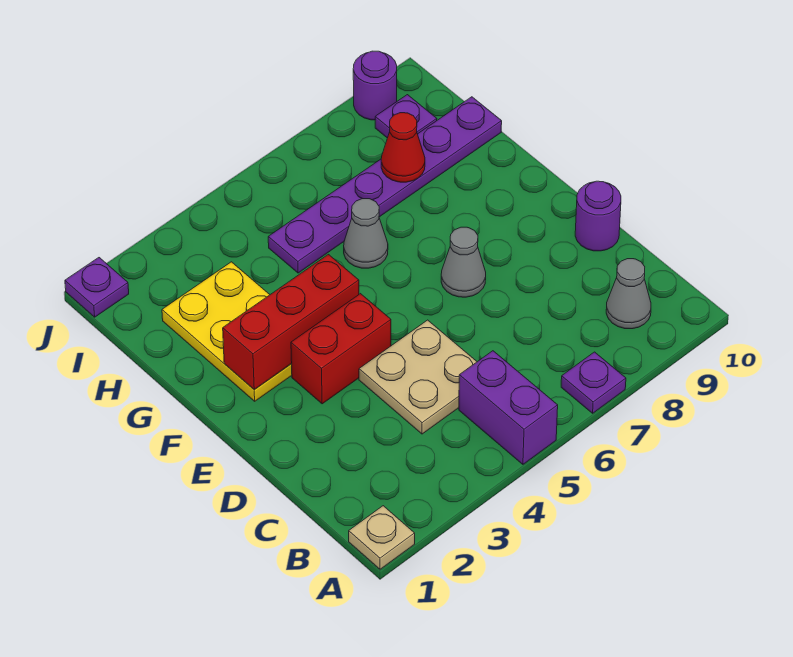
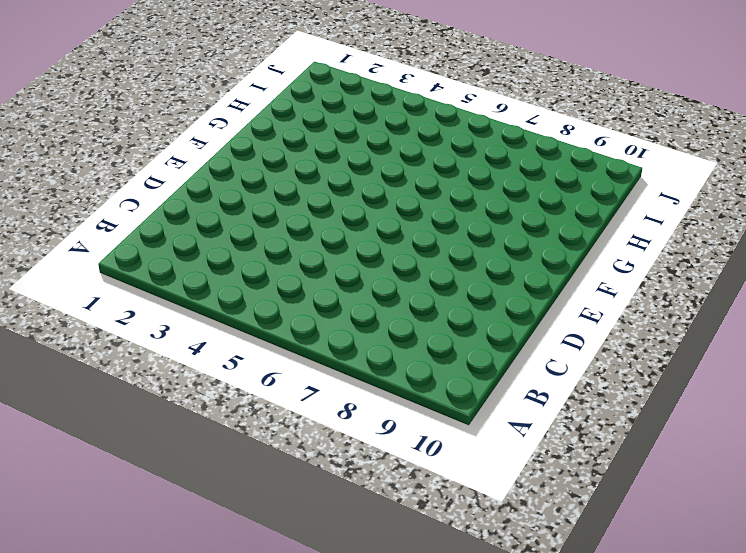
none -> tan plate A1 level 1
none -> purple brick A5:B5 level 1
none -> purple plate A7 level 1

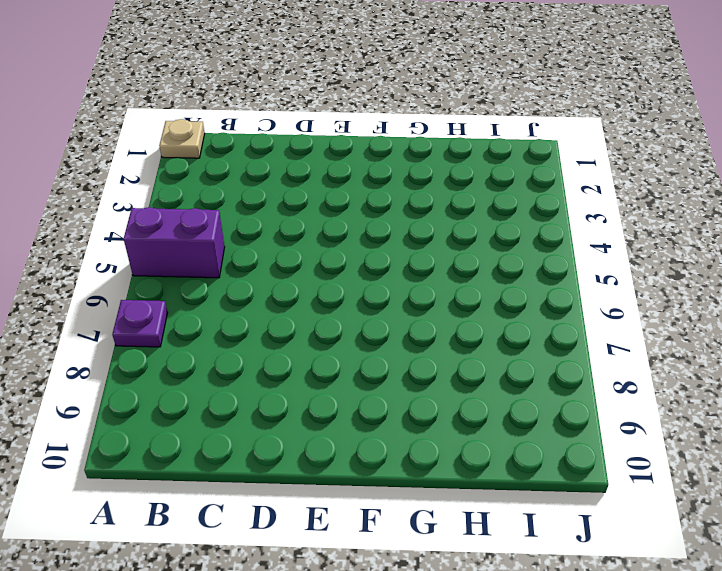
none -> grey cone B9 level 1
none -> tan plate C4:D5 level 1
none -> purple round brick D10 level 1

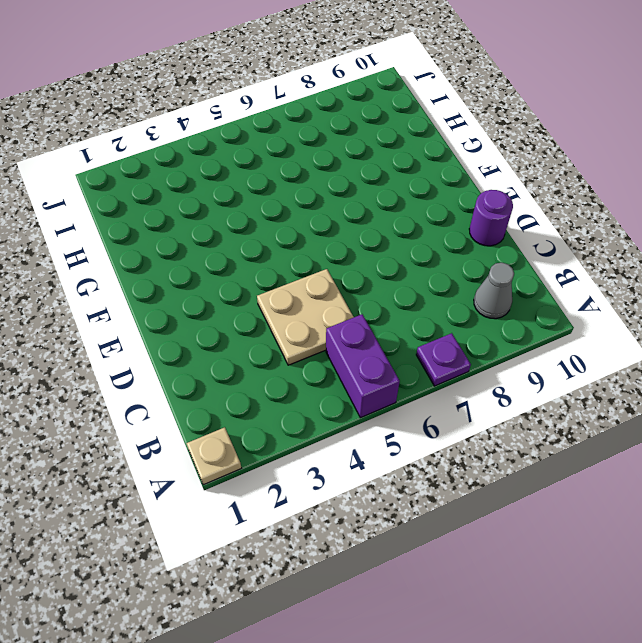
none -> red brick E3:E4 level 1
none -> grey cone E7 level 1
none -> yellow plate F2:H3 level 1

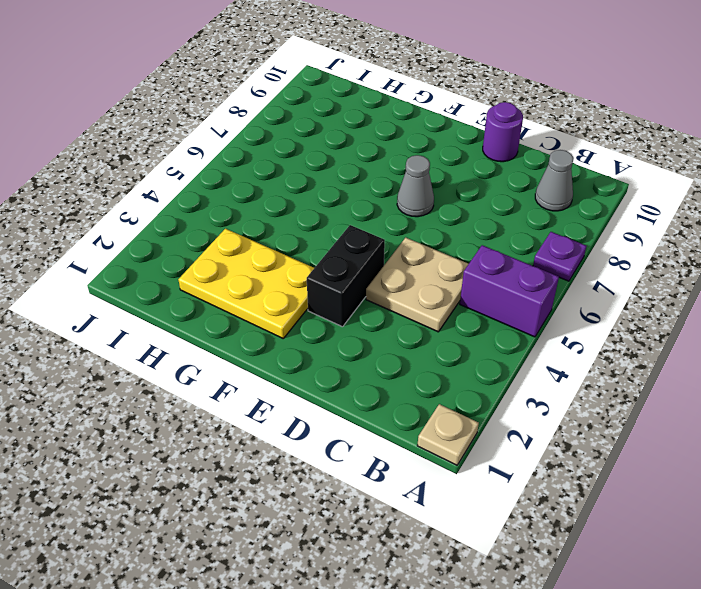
black brick E3:E4 level 1 -> red brick E3:E4 level 1
none -> grey cone G6 level 1
none -> purple plate H5:H10 level 1
none -> purple plate I9 level 1

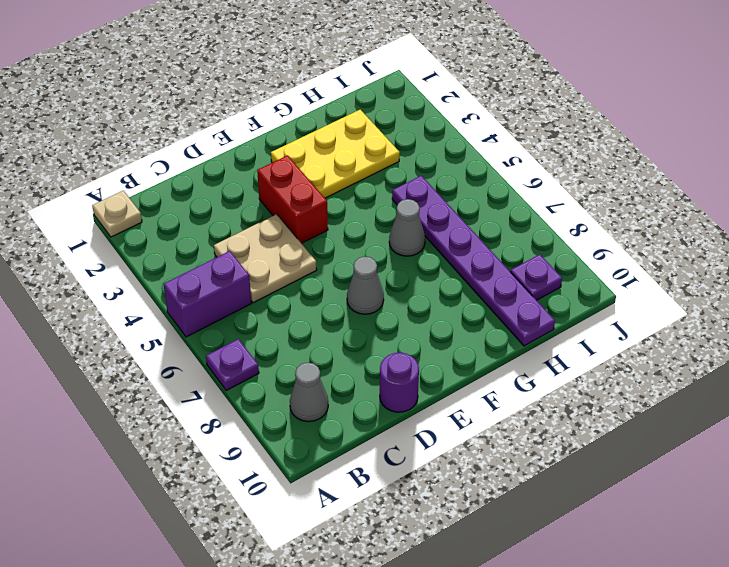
none -> purple plate J1 level 1
none -> purple round brick J9 level 1
none -> red brick F2:F4 level 2

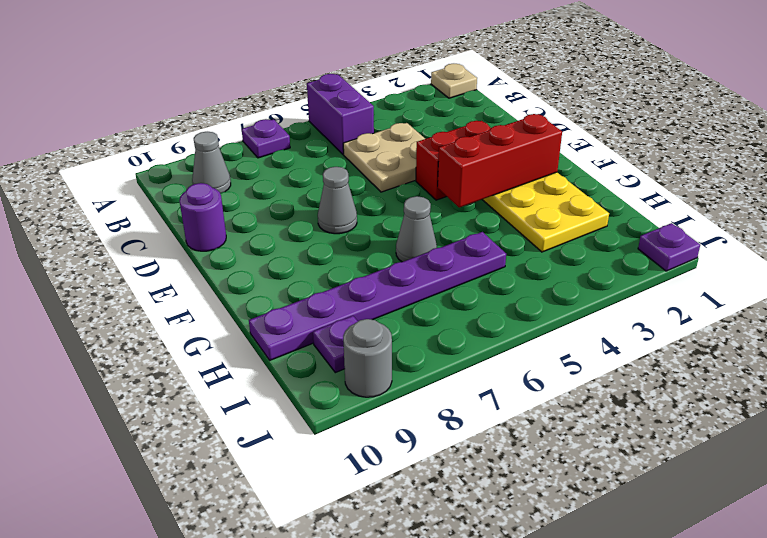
grey round brick J9 level 1 -> purple round brick J9 level 1
none -> red cone H8 level 2

